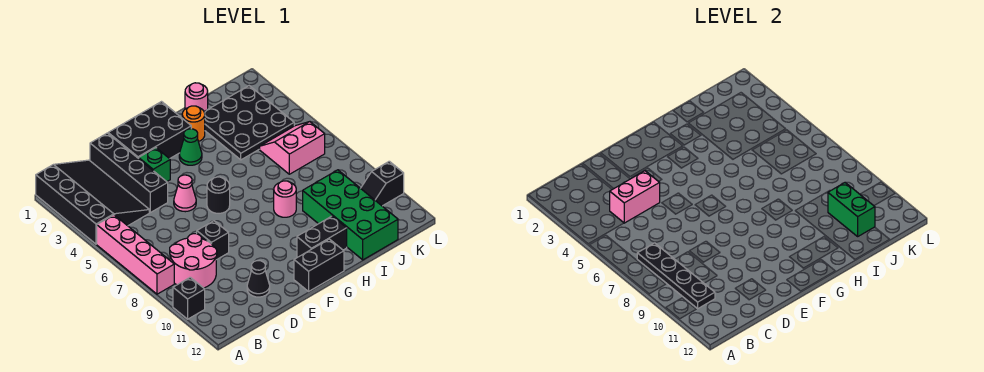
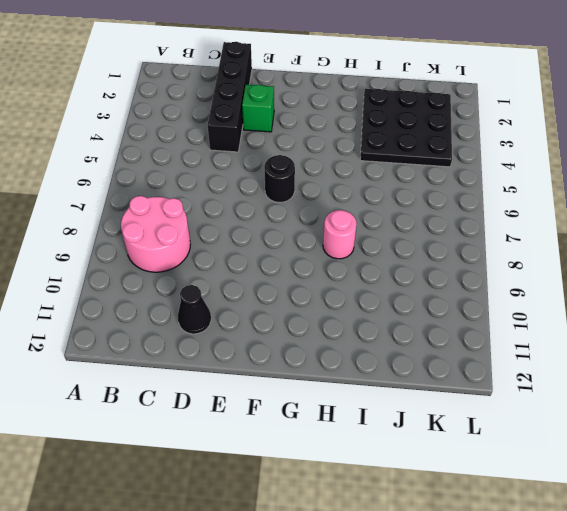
none -> black slope A1:C4 level 1 top A
none -> pink brick A5:A8 level 1
none -> black brick A10 level 1

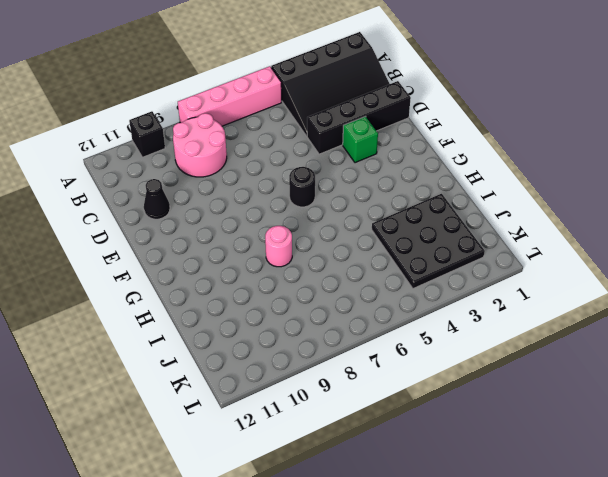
none -> black brick D8 level 1
none -> black brick E1:G2 level 1
none -> pink cone E5 level 1

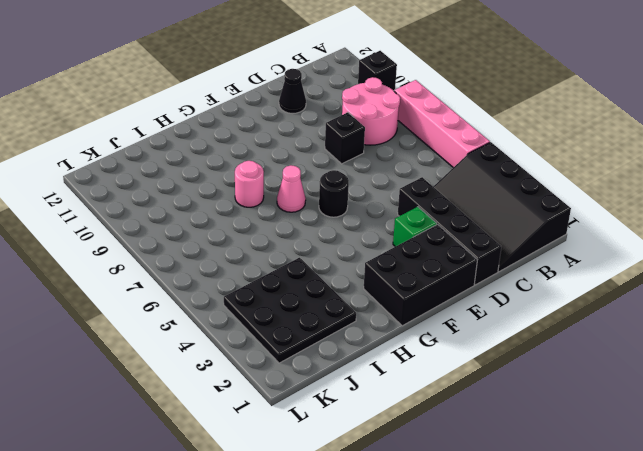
pink cone G7 level 1 -> pink cone E5 level 1
none -> black brick F12:G12 level 1
none -> green cone G3 level 1
none -> black brick G11:H11 level 1

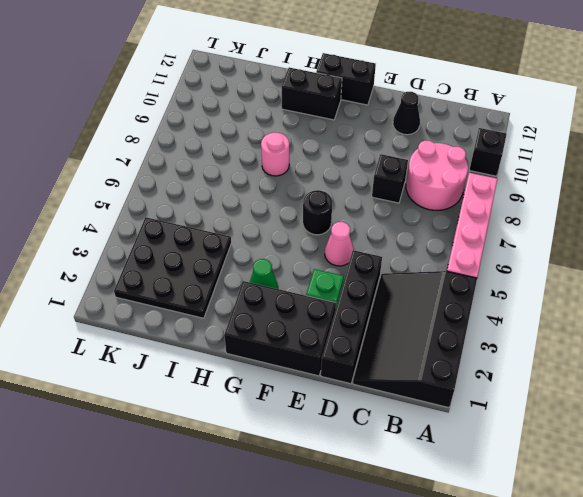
none -> orange round brick H2 level 1
none -> pink round brick I1 level 1
none -> green brick I9:J12 level 1

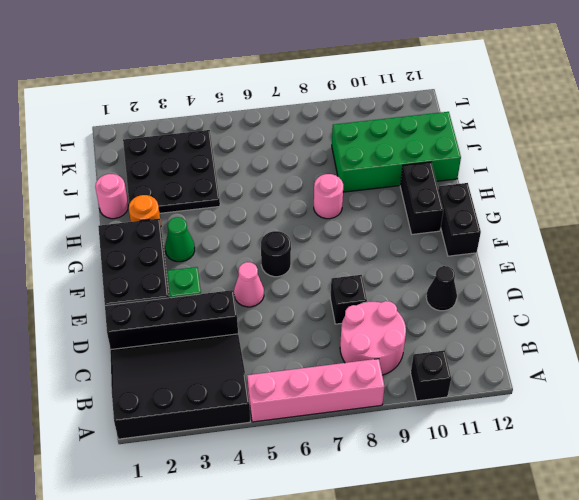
none -> pink slope J5:K6 level 1 top 6
none -> black slope K10:L10 level 1 top L
none -> black plate B7:B10 level 2

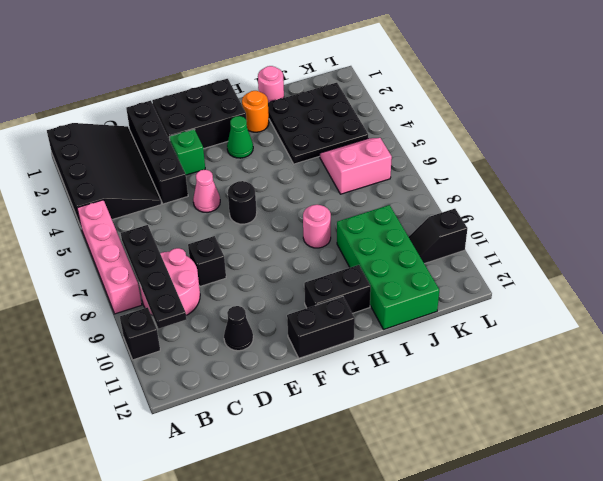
none -> pink brick C4:D4 level 2
none -> green brick J10:J11 level 2

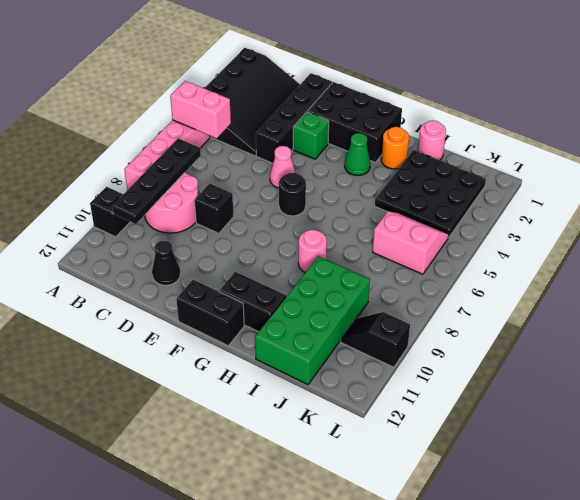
pink brick A5:B5 level 2 -> pink brick C4:D4 level 2
none -> green brick J10:J11 level 2

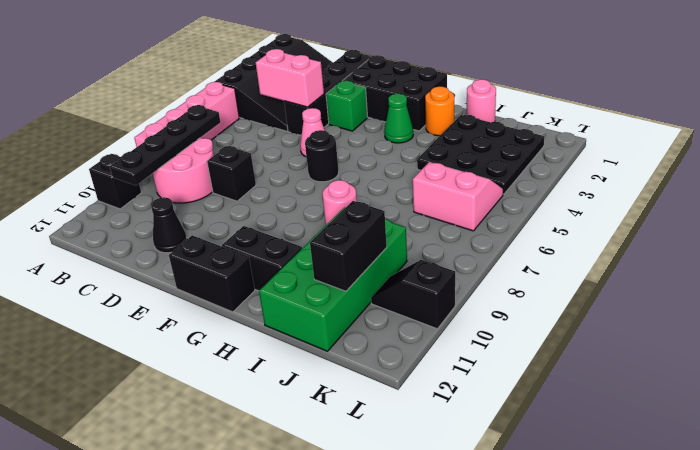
black brick J10:J11 level 2 -> green brick J10:J11 level 2

